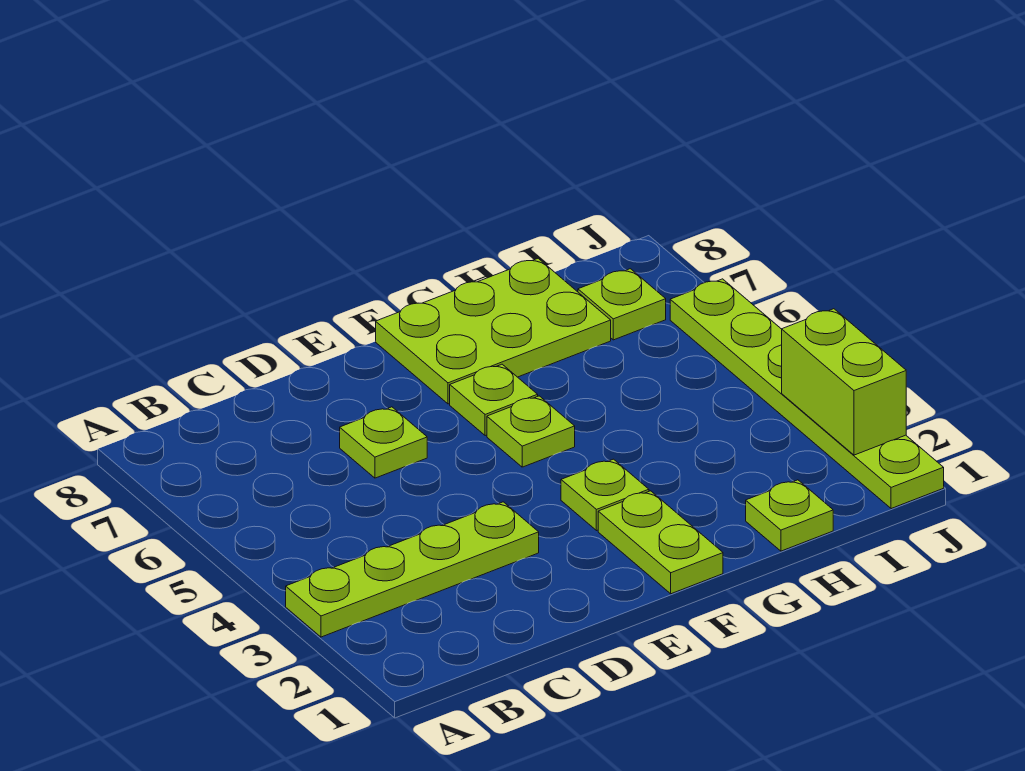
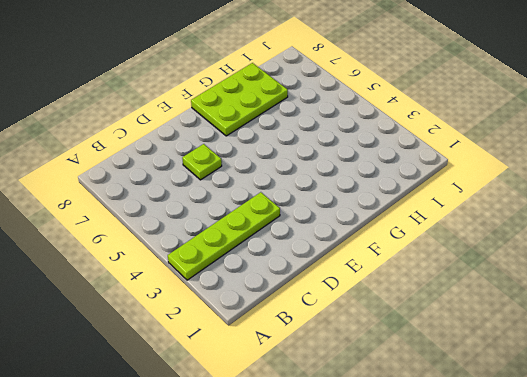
none -> lime plate F1:F2 level 1
none -> lime plate F3 level 1

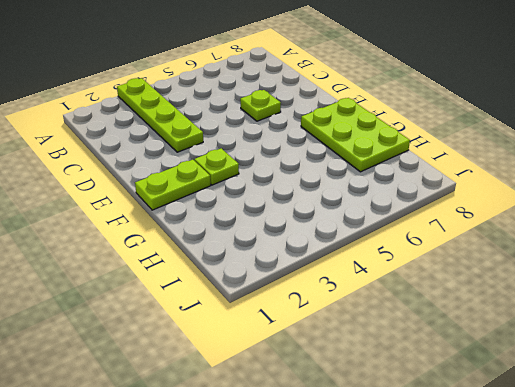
none -> lime plate F5 level 1
none -> lime plate F6 level 1

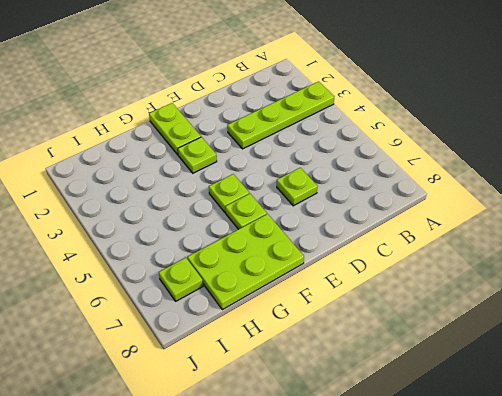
none -> lime plate H1 level 1
none -> lime plate J1:J6 level 1

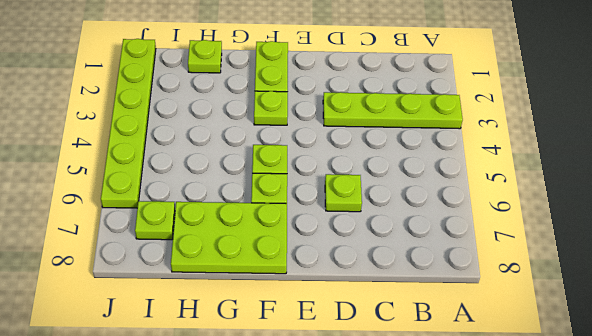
none -> lime brick J2:J3 level 2

